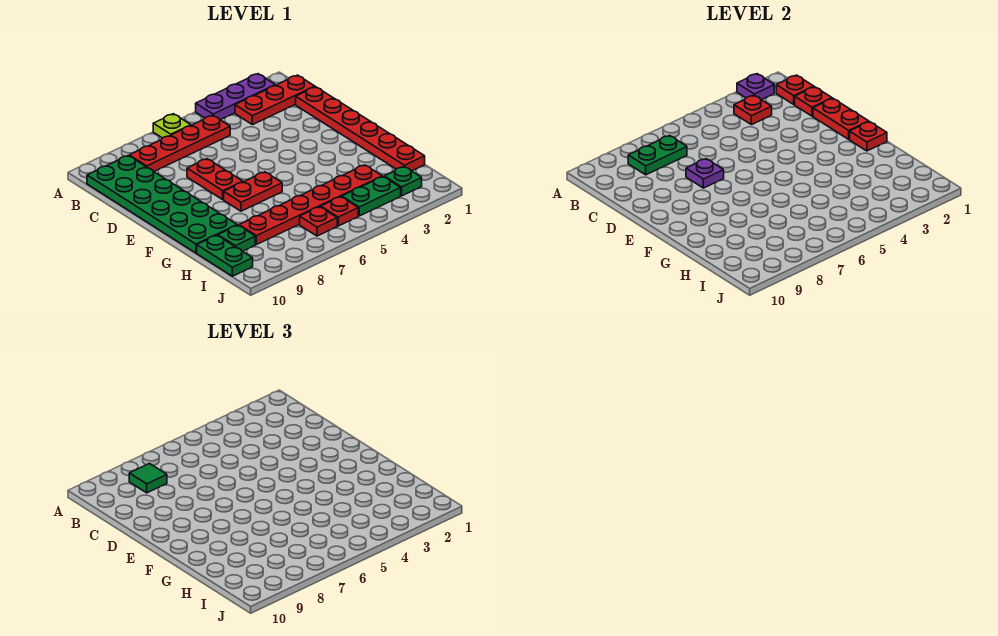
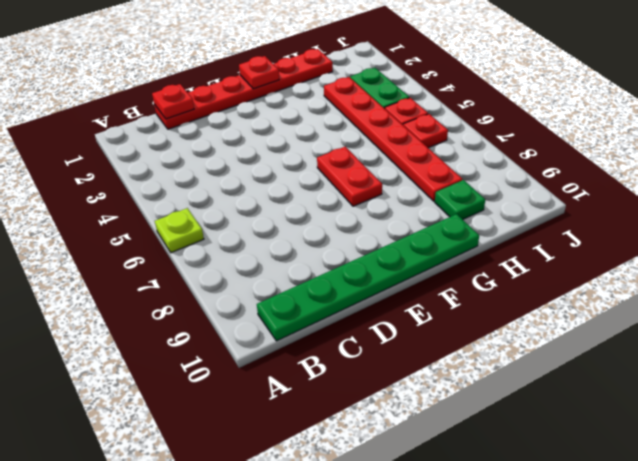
green plate B10:G10 level 1 -> green plate B9:G10 level 1
none -> purple plate A2:A4 level 1
none -> red plate B1:B3 level 1
none -> red plate B5:B8 level 1

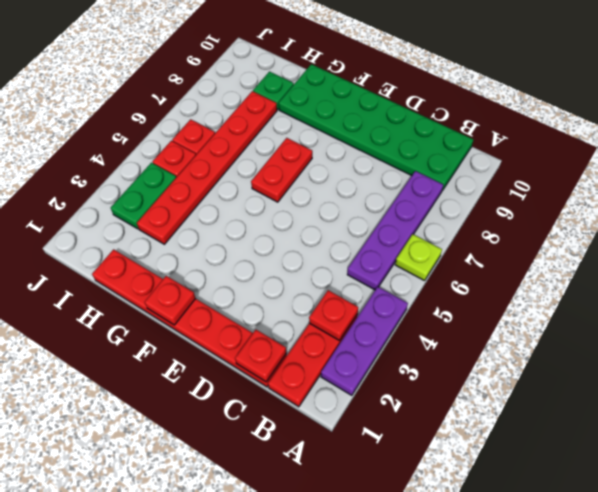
purple plate B5:B8 level 1 -> red plate B5:B8 level 1
none -> red plate D7:E7 level 1
none -> green plate H10:I10 level 1
none -> green plate I2 level 1

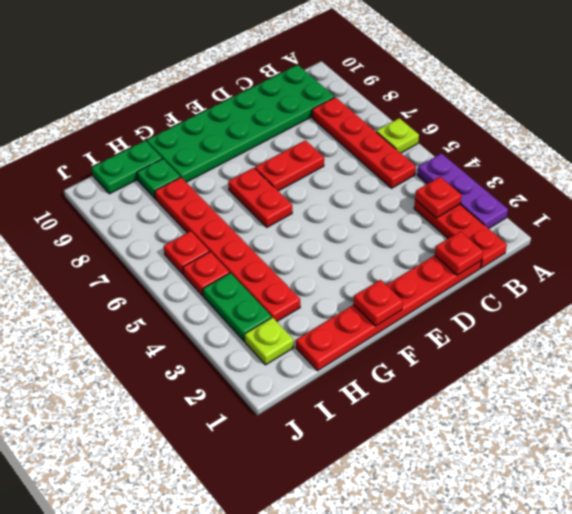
lime plate I2 level 1 -> green plate I2 level 1
none -> purple plate A2 level 2
none -> red plate B1 level 2
none -> green plate B7:B8 level 2

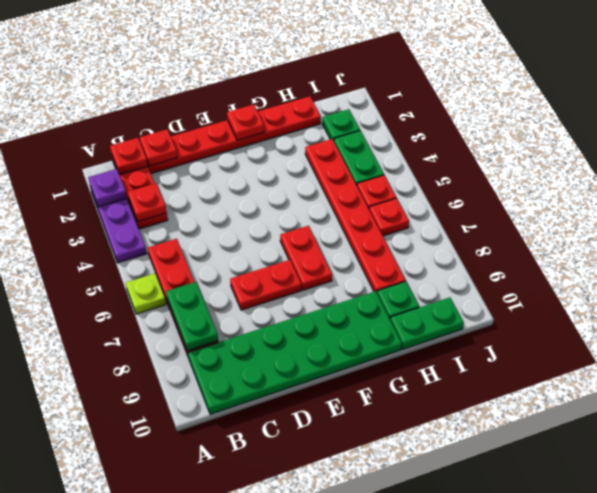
none -> red plate D1:E1 level 2
none -> purple plate D7 level 2
none -> green tile B8 level 3

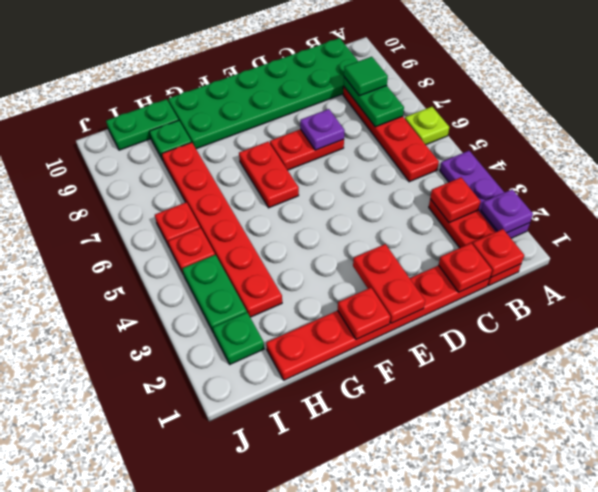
red plate E1:E2 level 2 -> red plate D1:E1 level 2

